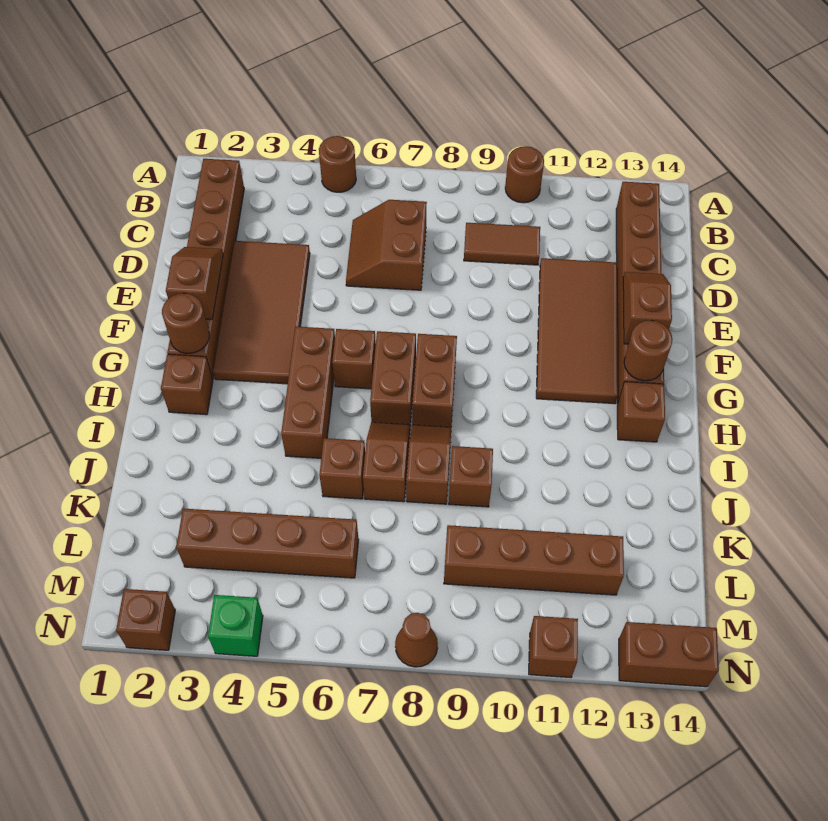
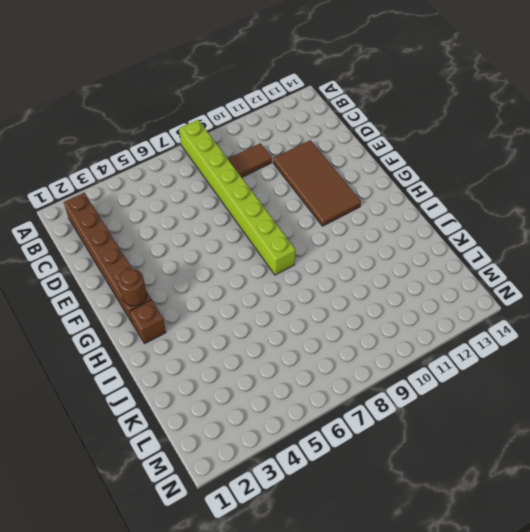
lime brick A8:H8 level 1 -> brown brick G8:H8 level 1
none -> brown round brick A5 level 1
none -> brown round brick A10 level 1
none -> brown brick B13:G13 level 1

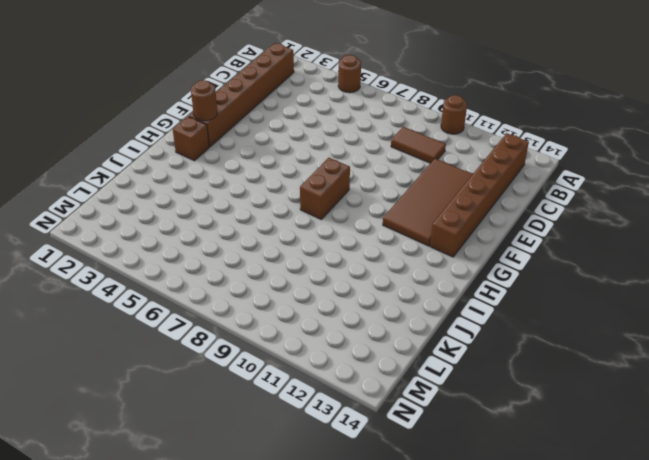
none -> brown slope C6:D7 level 1 top 7
none -> brown tile D3:G4 level 1
none -> brown brick G5:I5 level 1

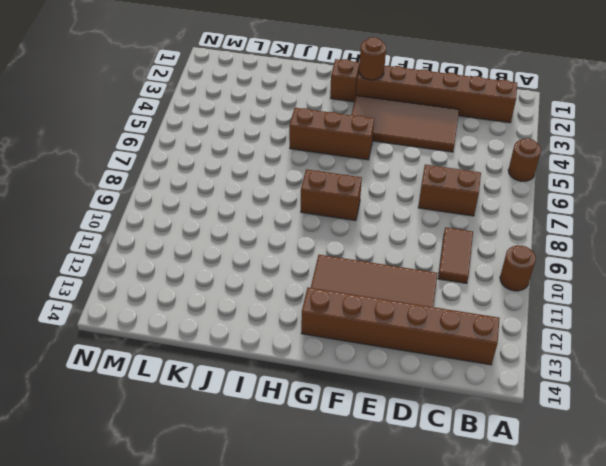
none -> brown brick G6 level 1
none -> brown brick G7:H7 level 1
none -> brown brick H13 level 1

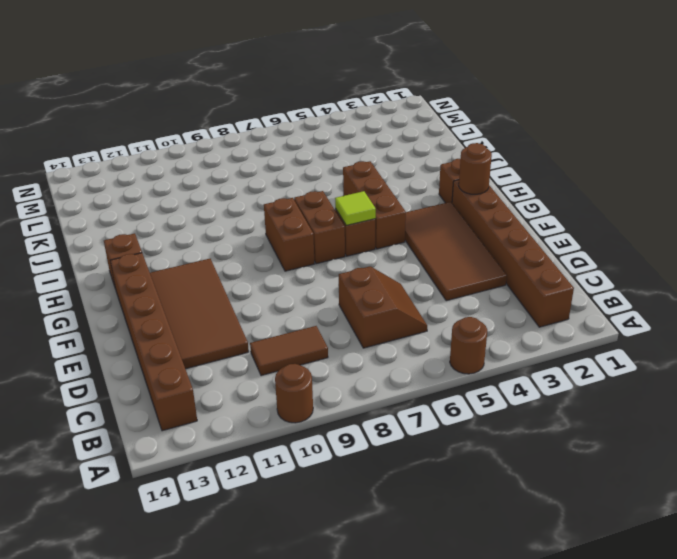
lime tile G6 level 2 -> none
none -> brown slope I7:J7 level 1 top J
none -> brown slope I8:J8 level 1 top J
none -> brown brick J6 level 1

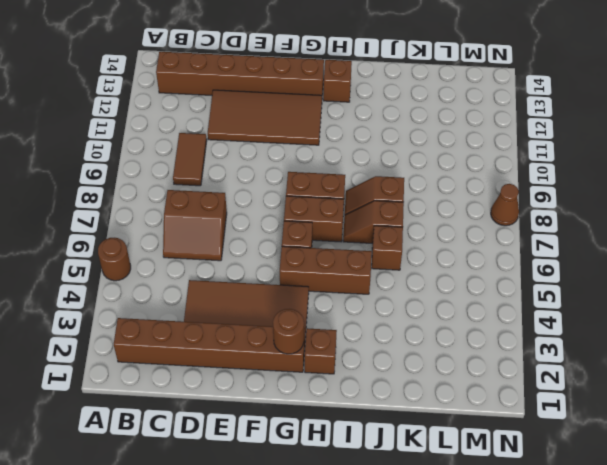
none -> brown round brick A10 level 1
none -> brown brick J9 level 1
none -> brown brick L3:L6 level 1

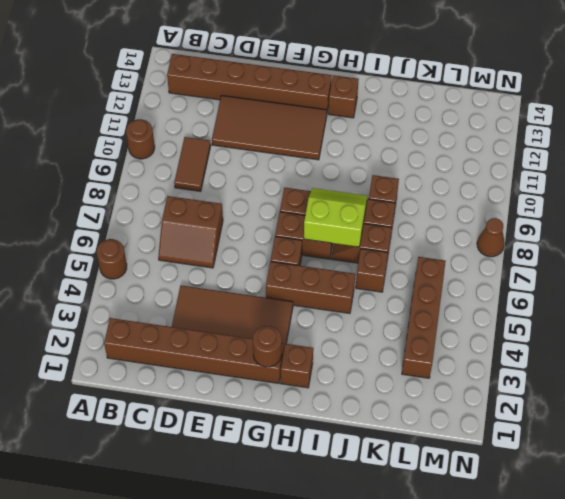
lime slope H7:I8 level 2 top 7 -> none
none -> brown brick L9:L12 level 1
none -> brown brick N2 level 1
none -> green brick N4 level 1

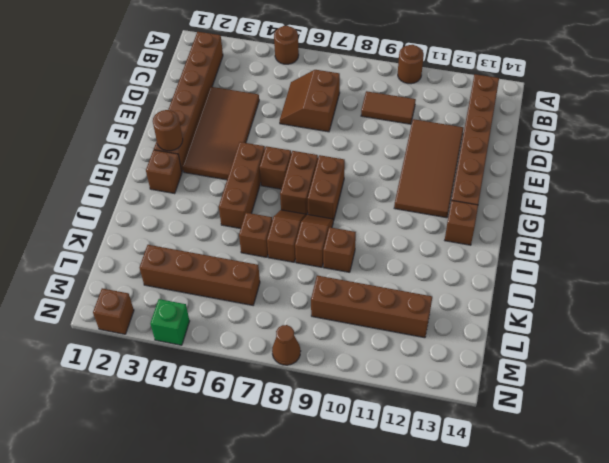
none -> brown brick N11 level 1
none -> brown brick N13:N14 level 1
none -> brown slope E2:F2 level 2 top F

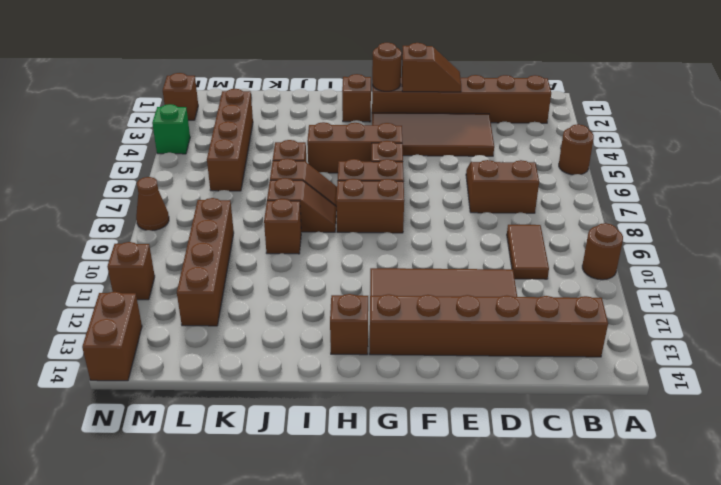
none -> brown slope E13:F13 level 2 top F
none -> brown round brick G13 level 2

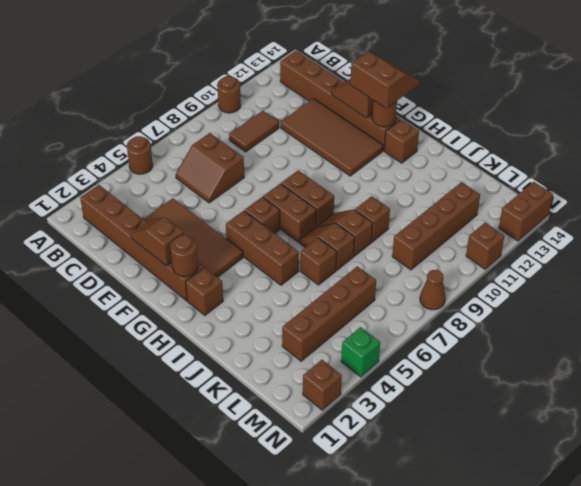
brown slope F13:G14 level 3 top 13 -> none

